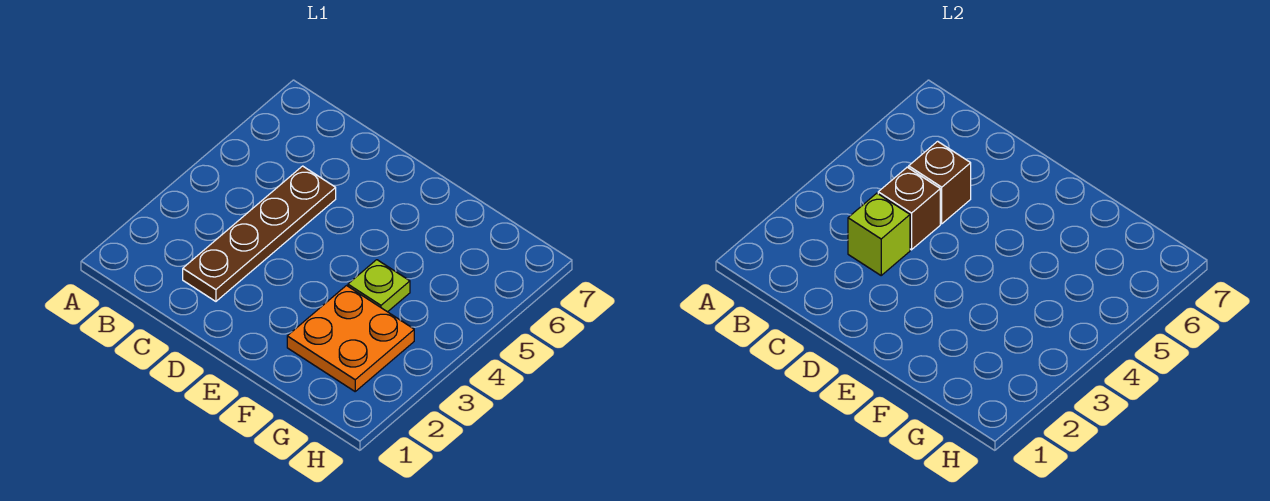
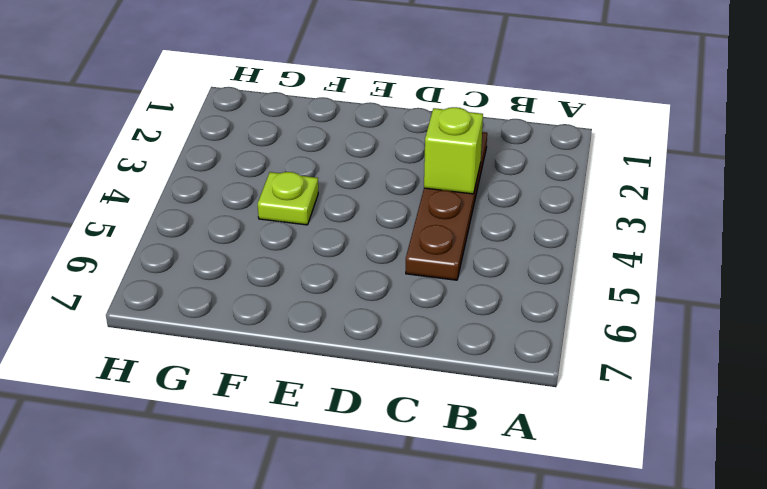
none -> orange plate F2:G3 level 1
none -> brown brick C4 level 2

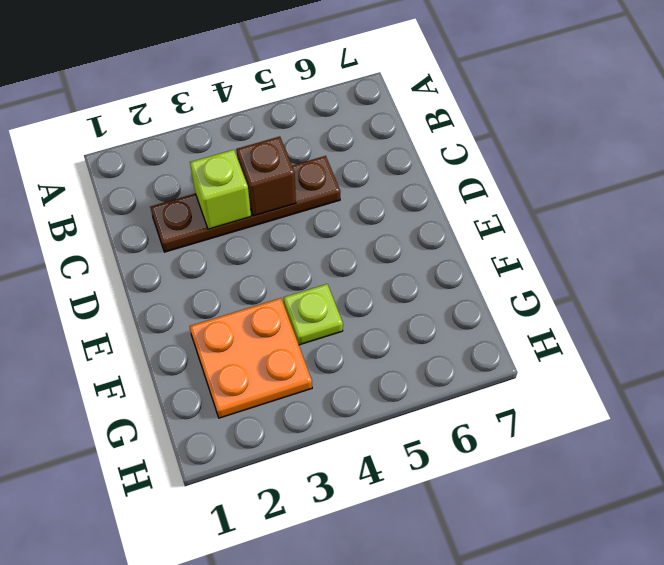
none -> brown brick C5 level 2

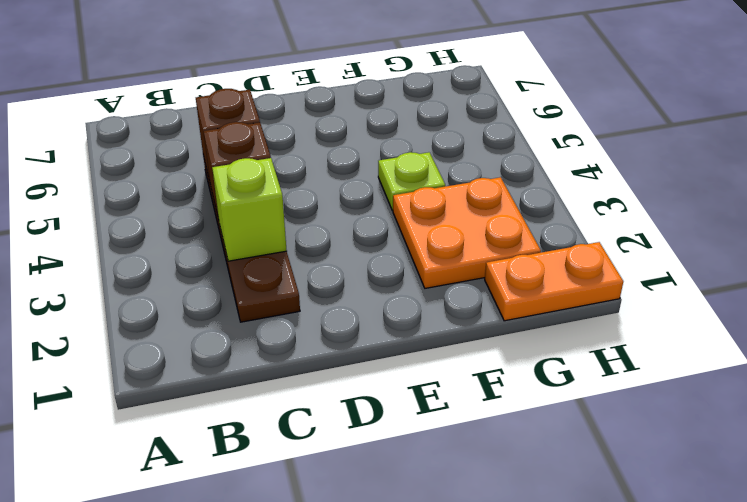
orange plate G1:H1 level 1 -> none

